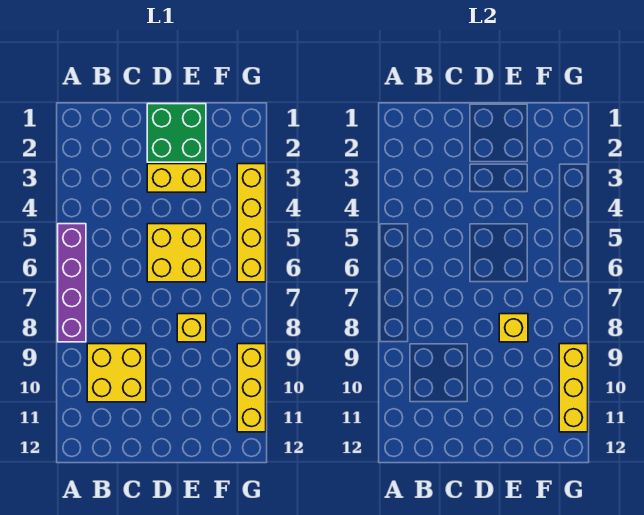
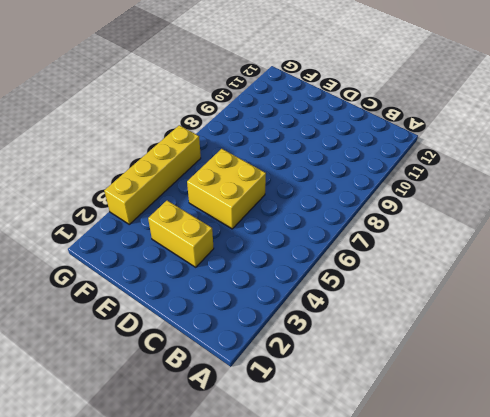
none -> purple brick A5:A8 level 1
none -> yellow brick B9:C10 level 1

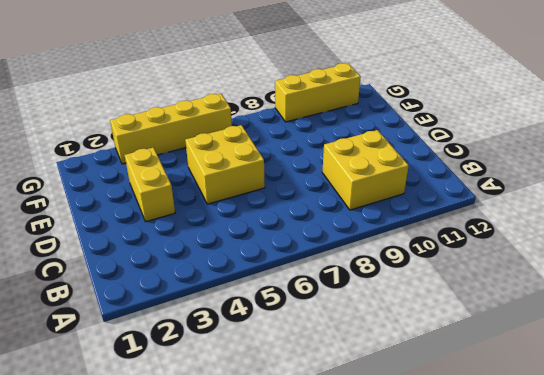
none -> purple brick A5:A8 level 1
none -> green brick D1:E2 level 1

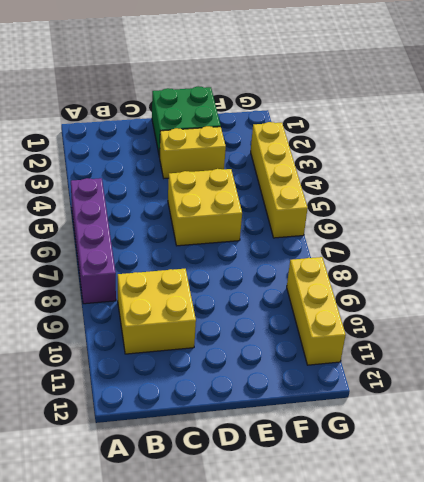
none -> yellow brick E8 level 1
none -> yellow brick E8 level 2

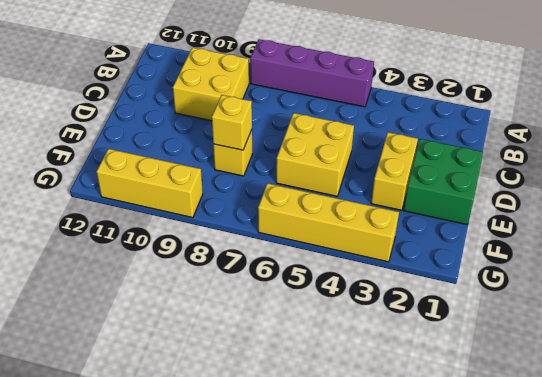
none -> yellow brick G9:G11 level 2

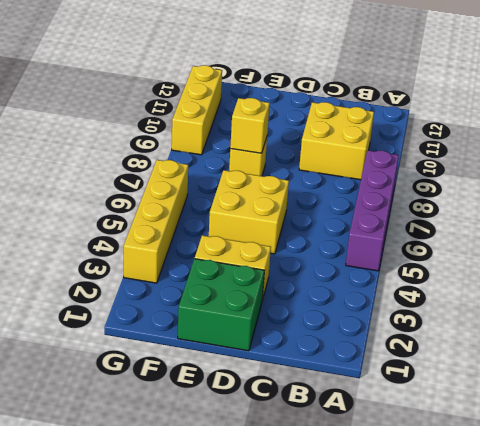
none -> yellow brick G9:G11 level 2

